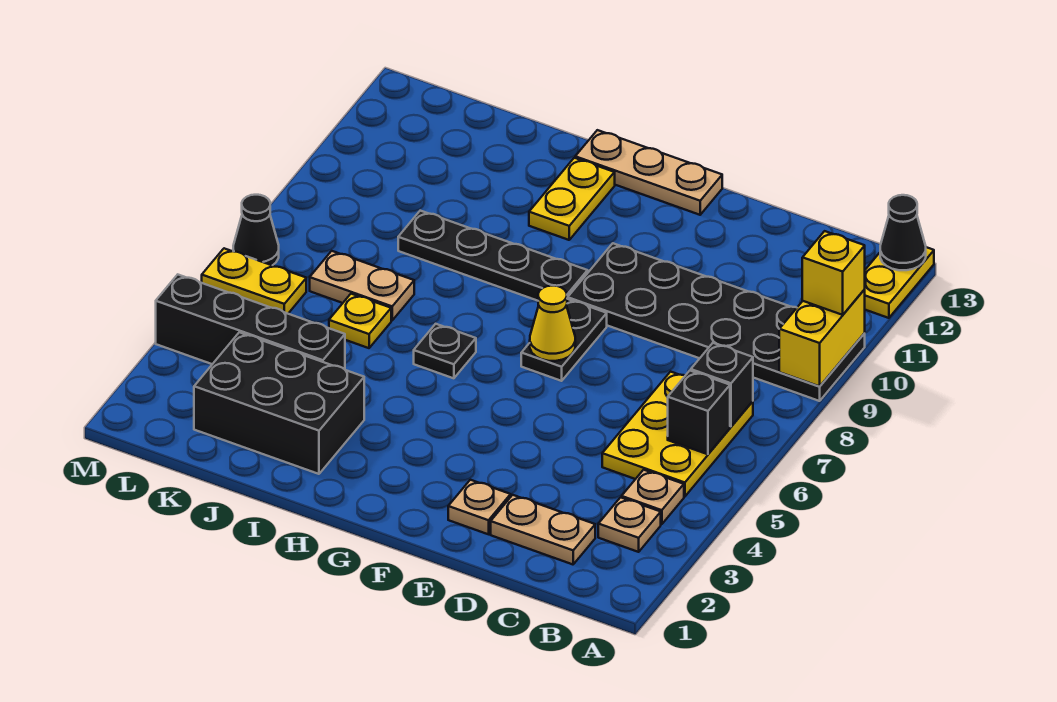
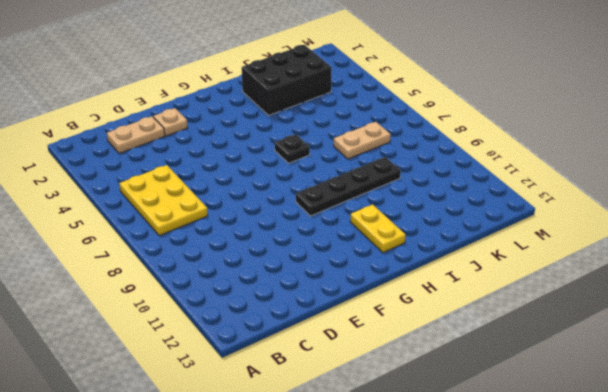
none -> black plate A9:F10 level 1
none -> yellow plate A12:A13 level 1
none -> tan plate B3 level 1

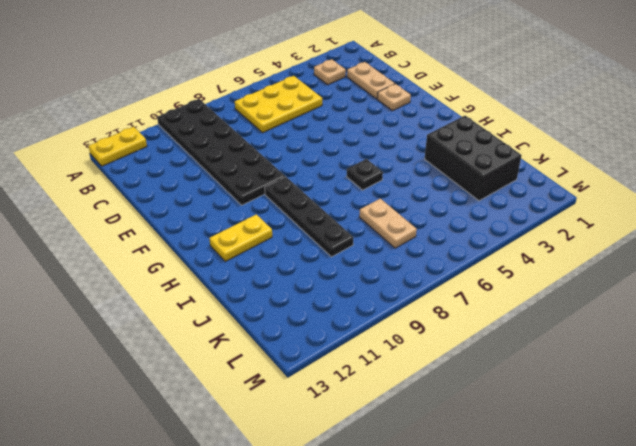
none -> tan plate B4 level 1
none -> black plate F7:F8 level 1
none -> tan plate F13:H13 level 1

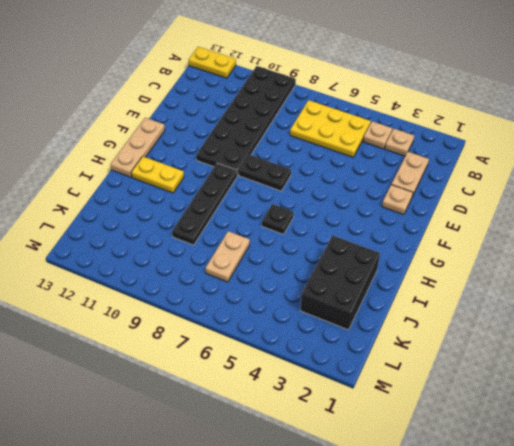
none -> black brick J4:M4 level 1
none -> yellow plate J6 level 1
none -> yellow plate L6:M6 level 1

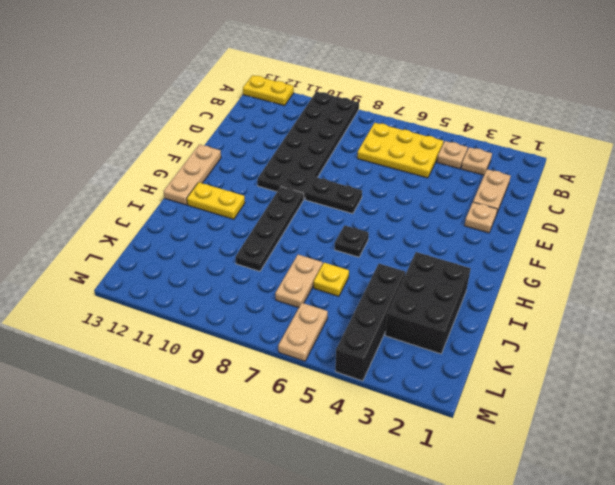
tan plate L6:M6 level 1 -> yellow plate L6:M6 level 1
none -> black cone M7 level 1
none -> yellow brick A9:A10 level 2
none -> black cone A13 level 2

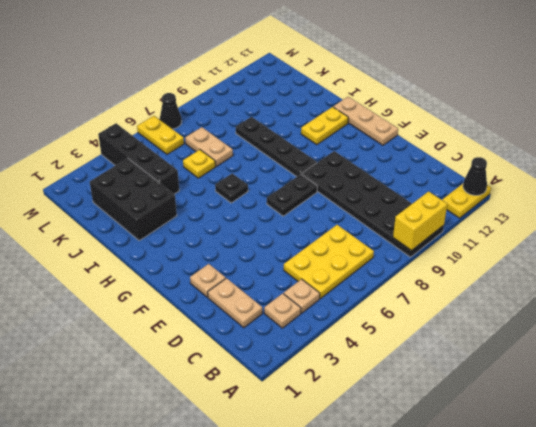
none -> black brick B6 level 2
none -> black brick B7 level 2
none -> yellow cone F7 level 2

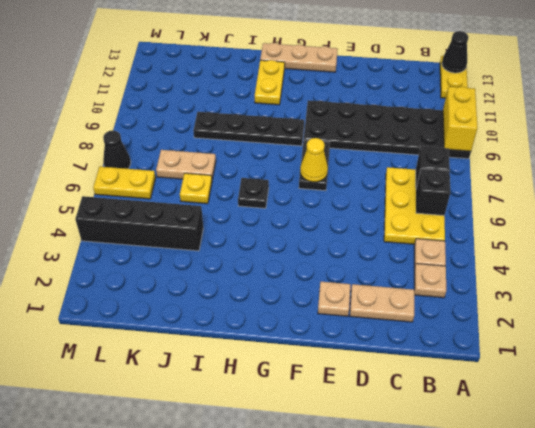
none -> black brick I2:K3 level 1
none -> yellow brick A10 level 3

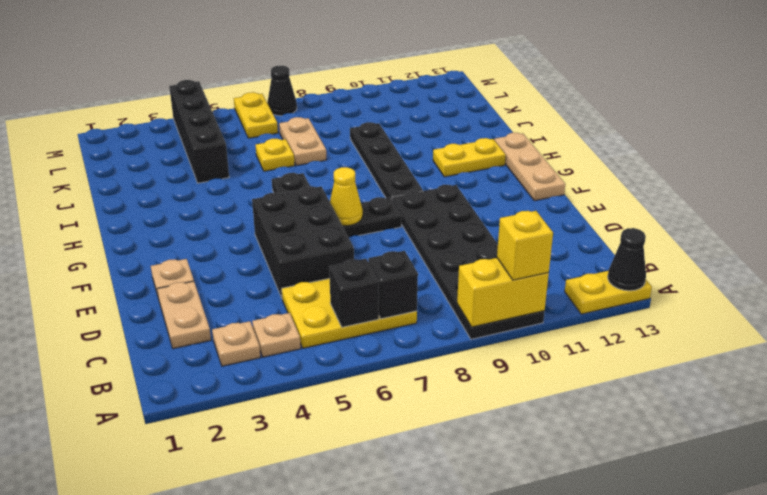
black brick D5:F6 level 1 -> black brick I2:K3 level 1

